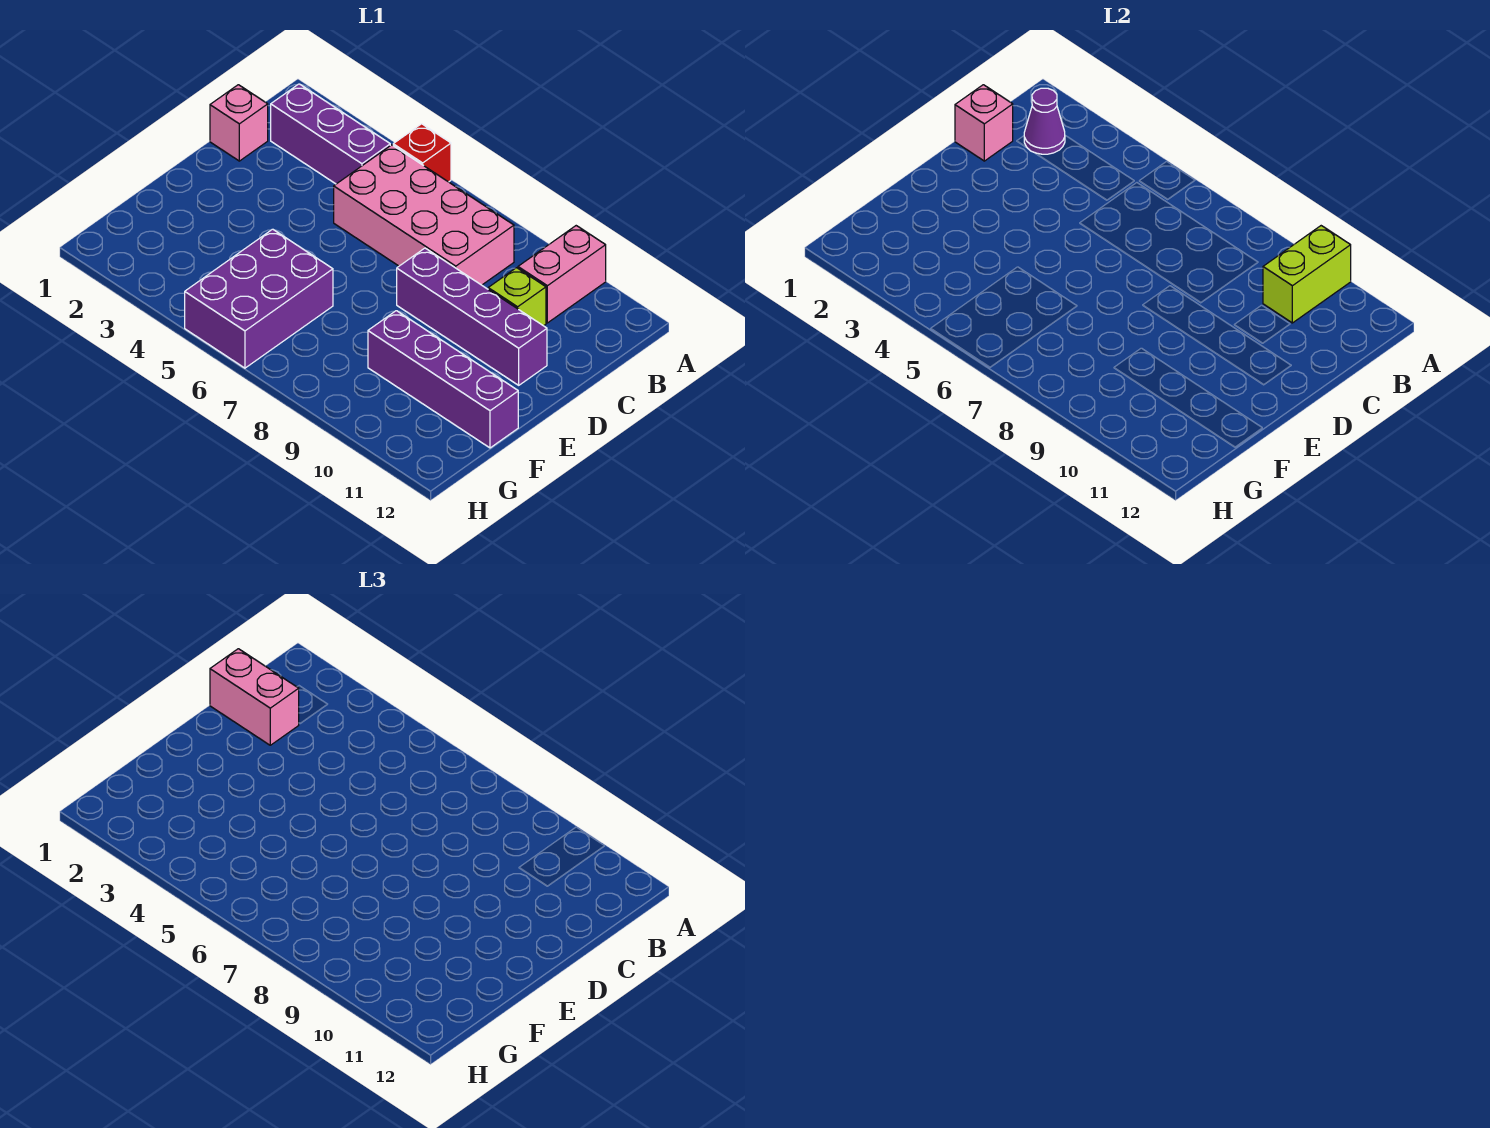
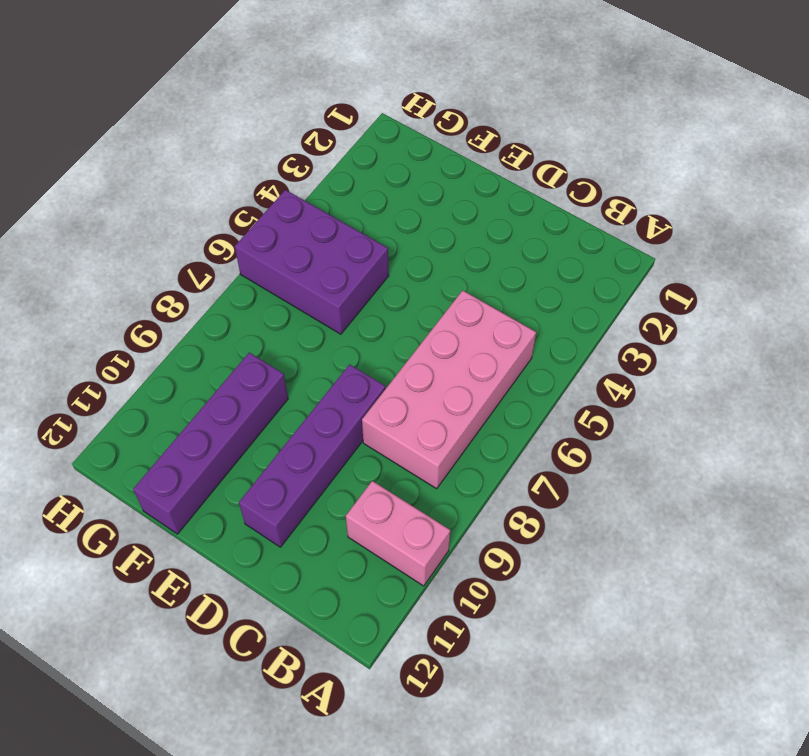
none -> red brick A5 level 1
none -> purple brick B2:B4 level 1
none -> pink brick C1 level 1

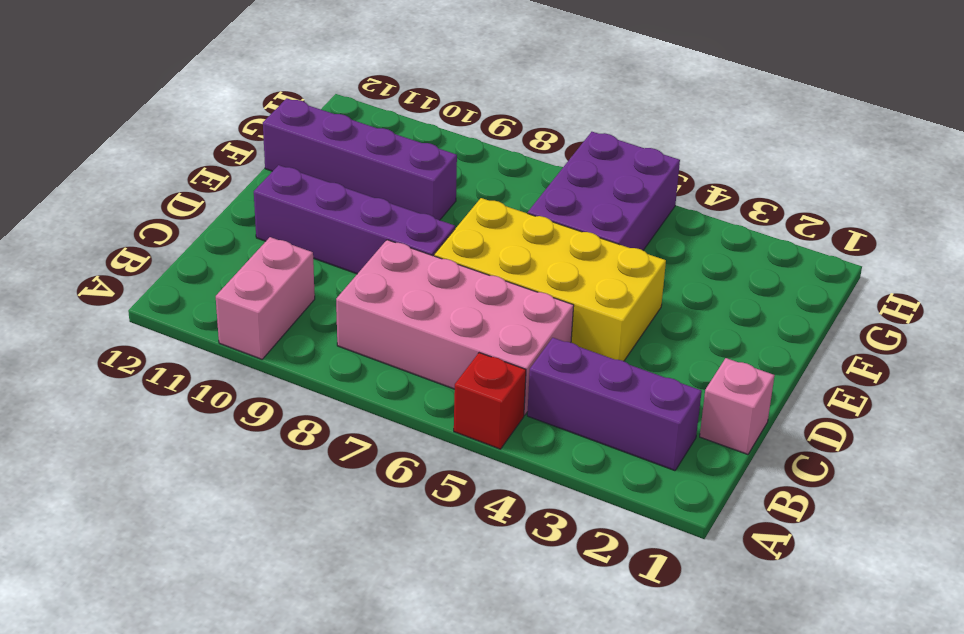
yellow brick D4:E7 level 1 -> none
none -> lime brick C10 level 1
none -> lime brick A10:B10 level 2
none -> purple cone B2 level 2

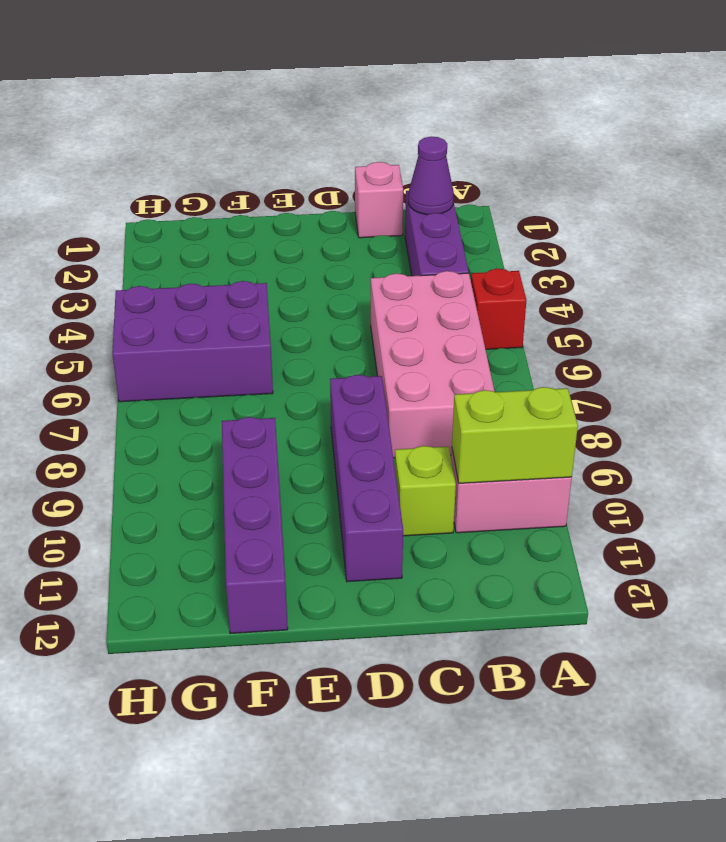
none -> pink brick C1 level 2
none -> pink brick C1:C2 level 3

